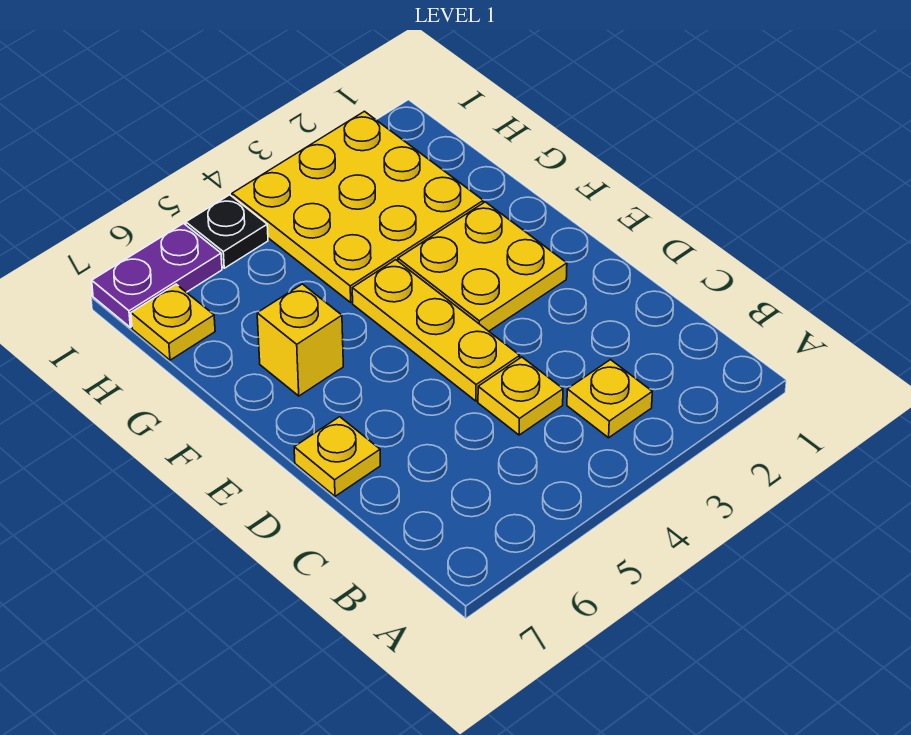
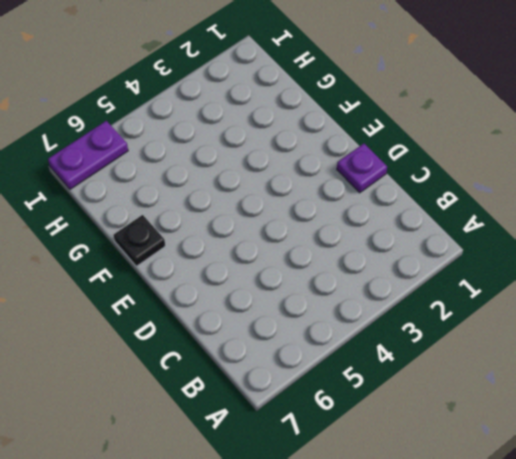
purple plate D1 level 1 -> none
black plate F7 level 1 -> black plate I5 level 1
none -> yellow plate B3 level 1
none -> yellow plate C4 level 1

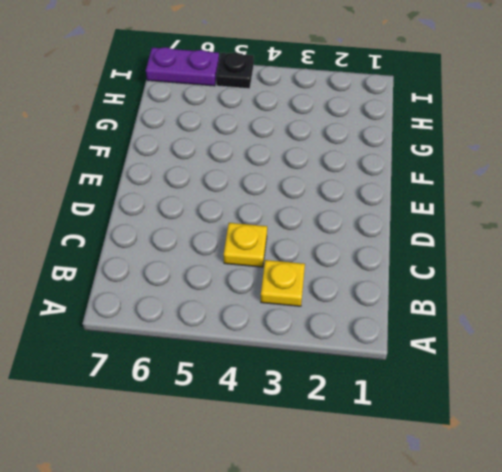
none -> yellow plate D4:F4 level 1
none -> yellow plate D7 level 1

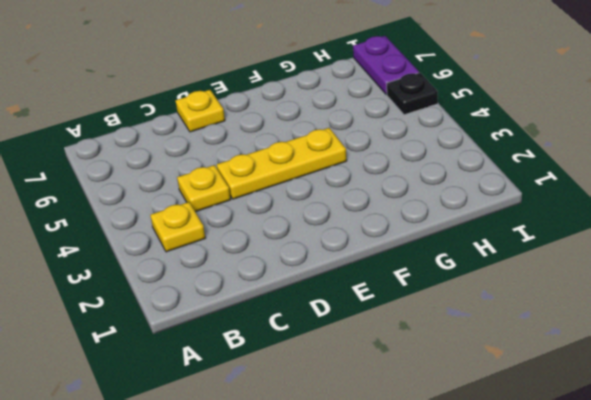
none -> yellow plate E2:F3 level 1
none -> yellow brick F6 level 1

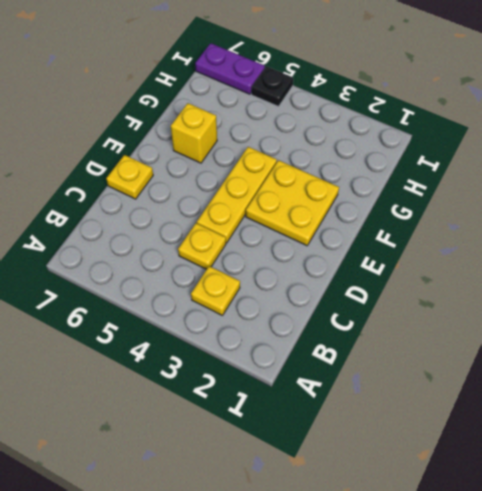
none -> yellow plate G2:I4 level 1
none -> yellow plate H7 level 1

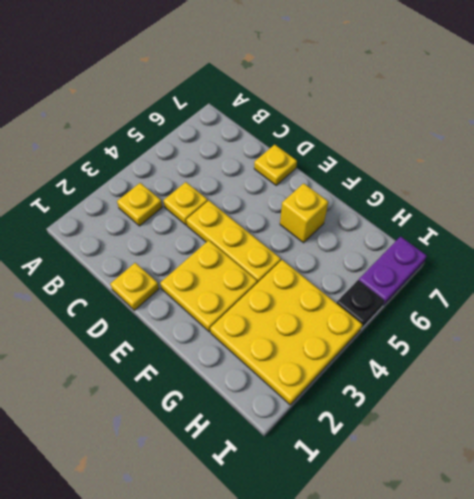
yellow plate D1 level 1 -> yellow plate H7 level 1

